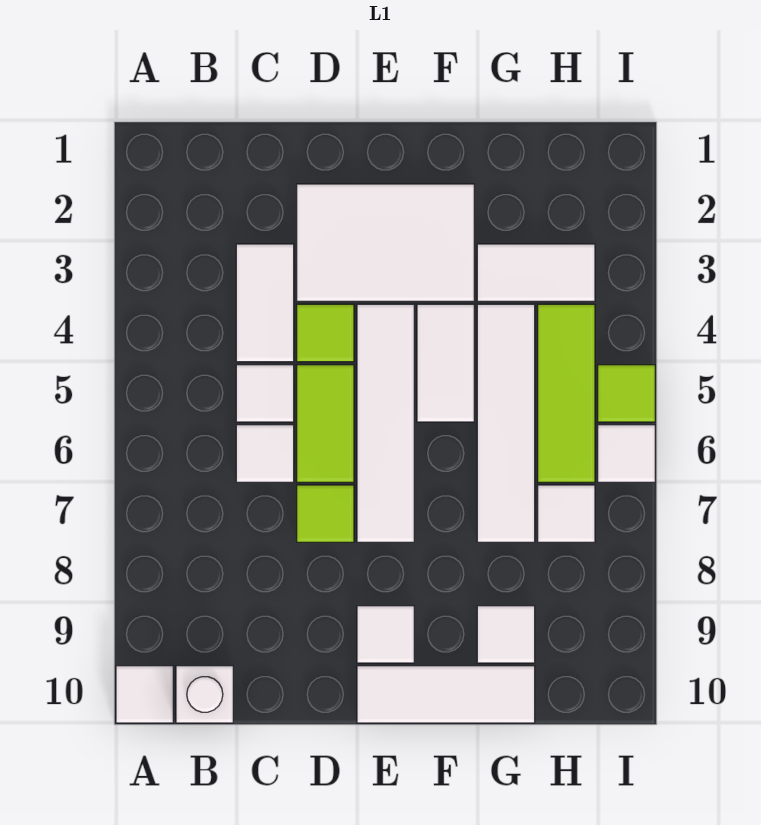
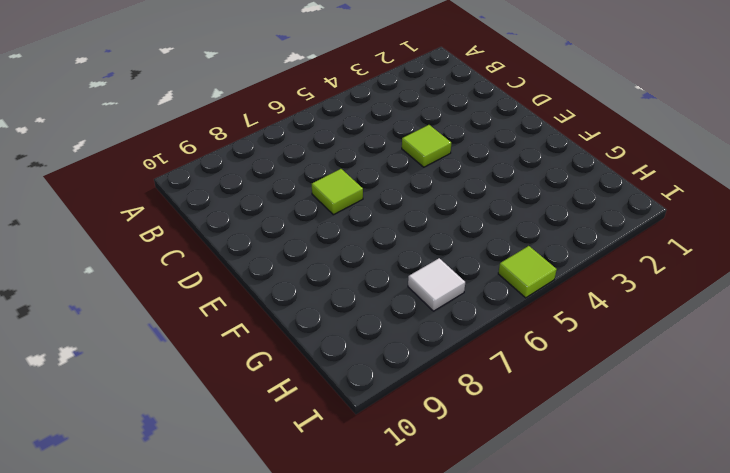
none -> white tile A10 level 1
none -> white brick B10 level 1
none -> white tile C3:C4 level 1

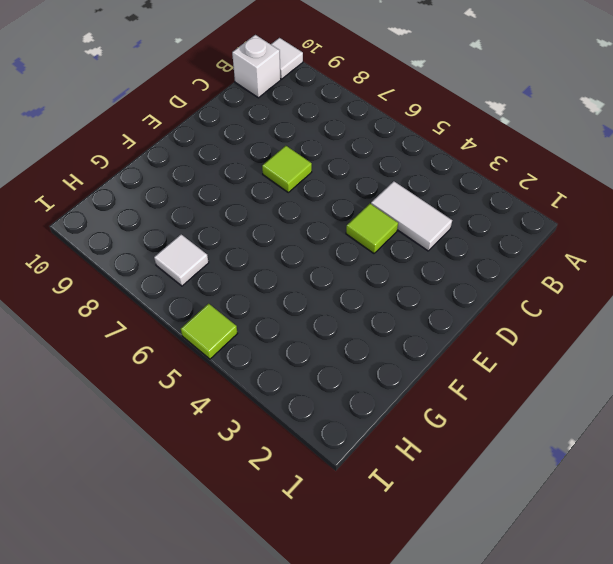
none -> white tile C5 level 1
none -> white tile C6 level 1
none -> white tile D2:F3 level 1

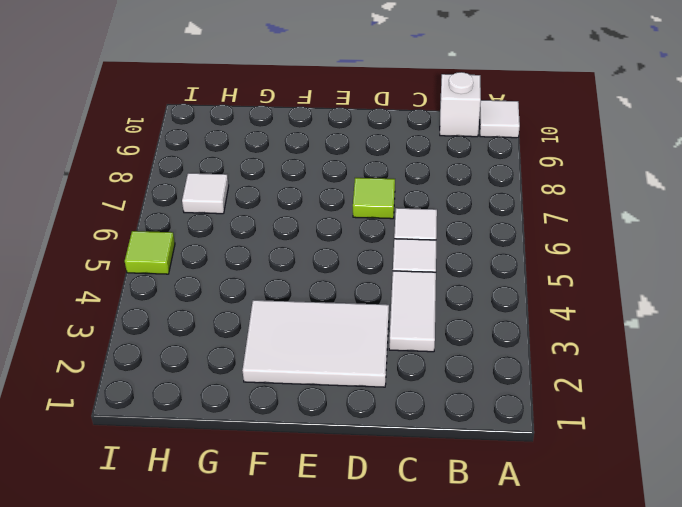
none -> lime tile D4 level 1
none -> lime tile D5:D6 level 1
none -> white tile E4:E7 level 1

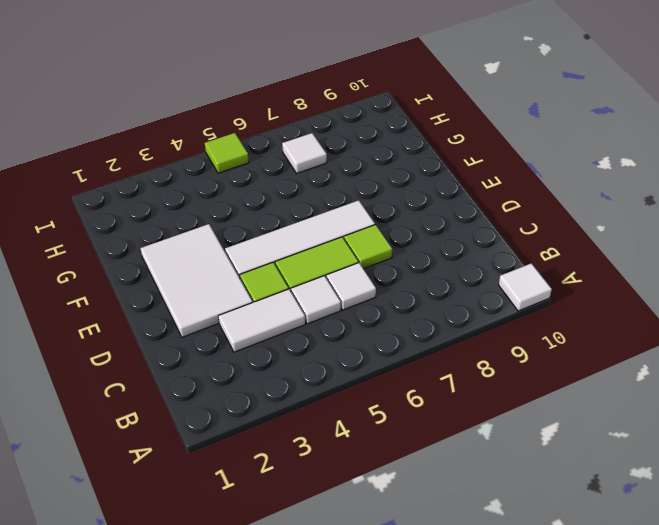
none -> white brick B10 level 1
none -> white tile E9 level 1
none -> white tile E10:G10 level 1

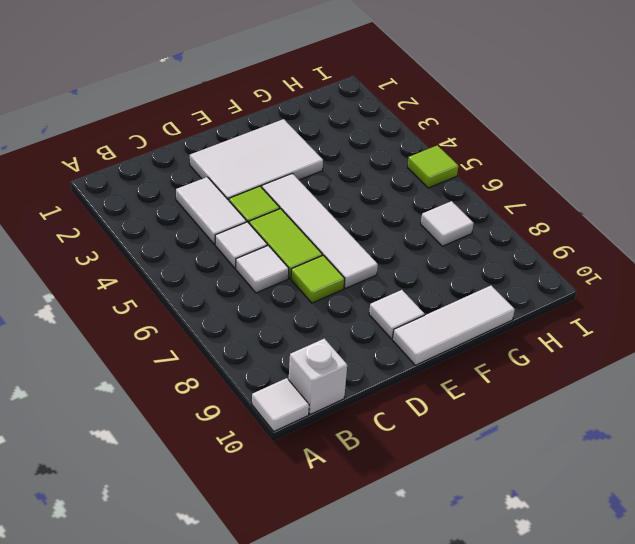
none -> white tile F4:F5 level 1
none -> white tile G3:H3 level 1
none -> white tile G4:G7 level 1

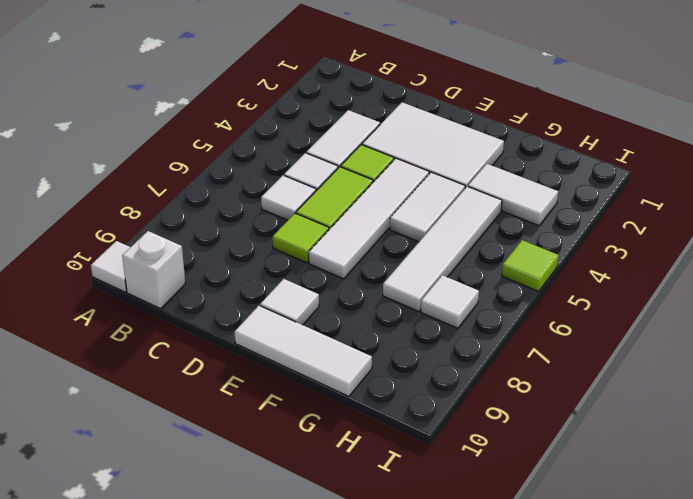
none -> white tile G9 level 1
none -> lime tile H4:H6 level 1
none -> white tile I6 level 1

